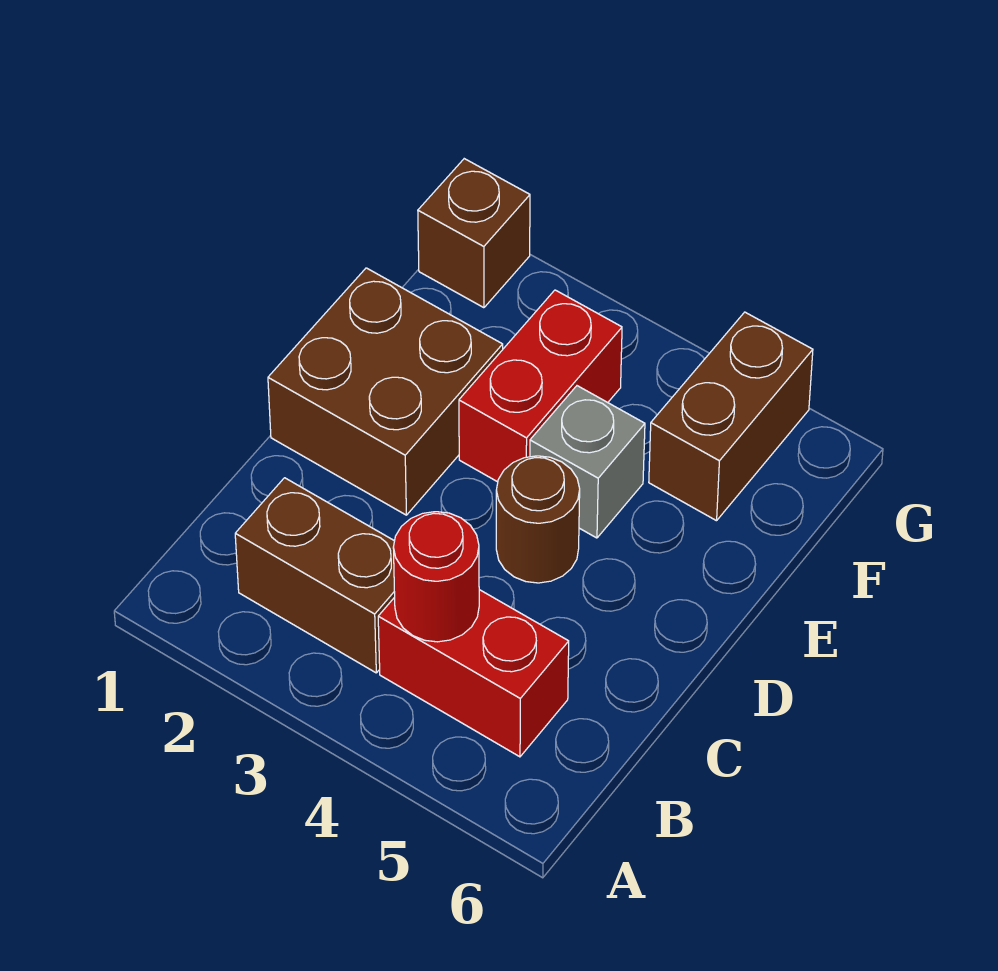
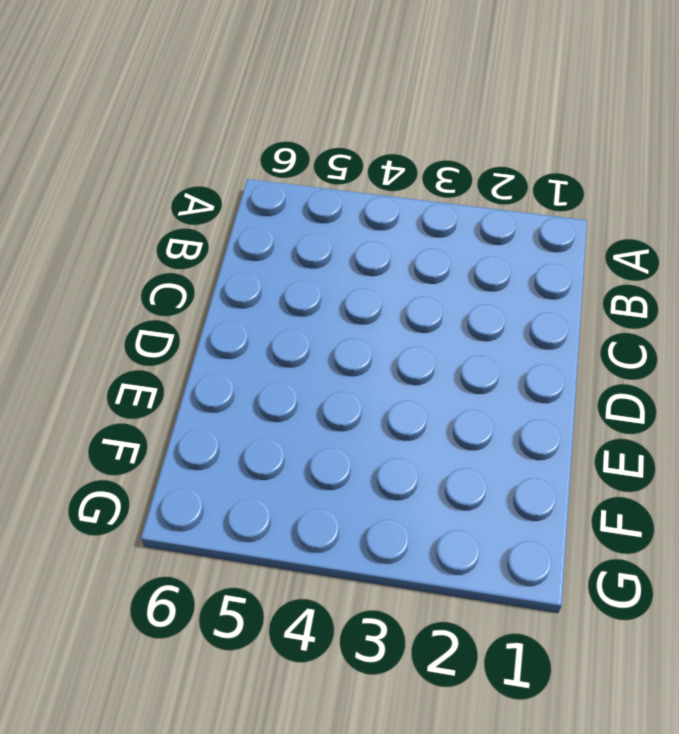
none -> brown brick B2:B3 level 1
none -> red brick B4:B5 level 1

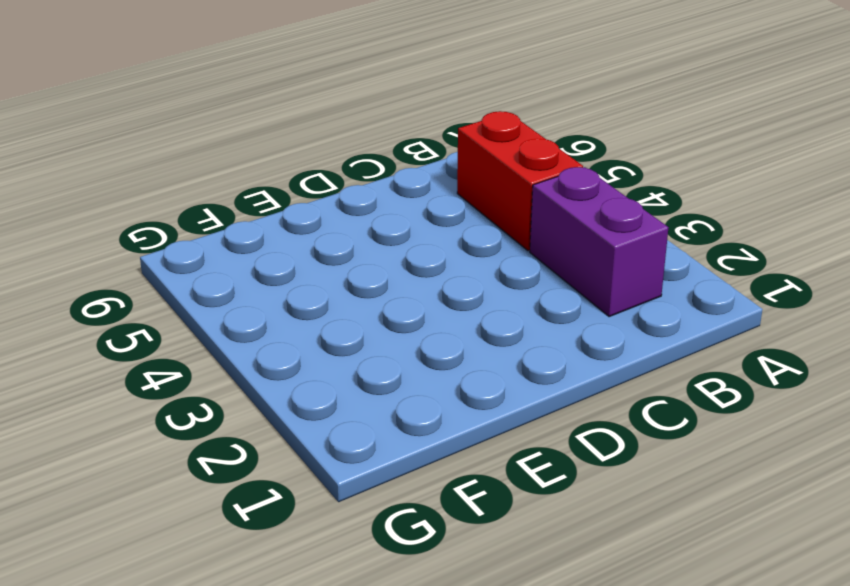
purple brick B2:B3 level 1 -> brown brick B2:B3 level 1
none -> brown brick D1:E2 level 1
none -> brown round brick D4 level 1

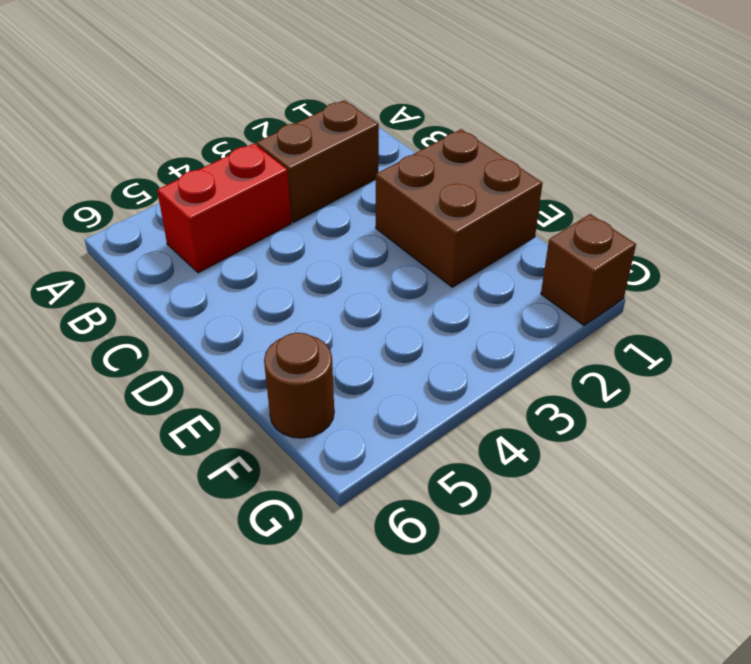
brown round brick F6 level 1 -> brown round brick D4 level 1
none -> red brick E3:F3 level 1
none -> grey brick E4 level 1

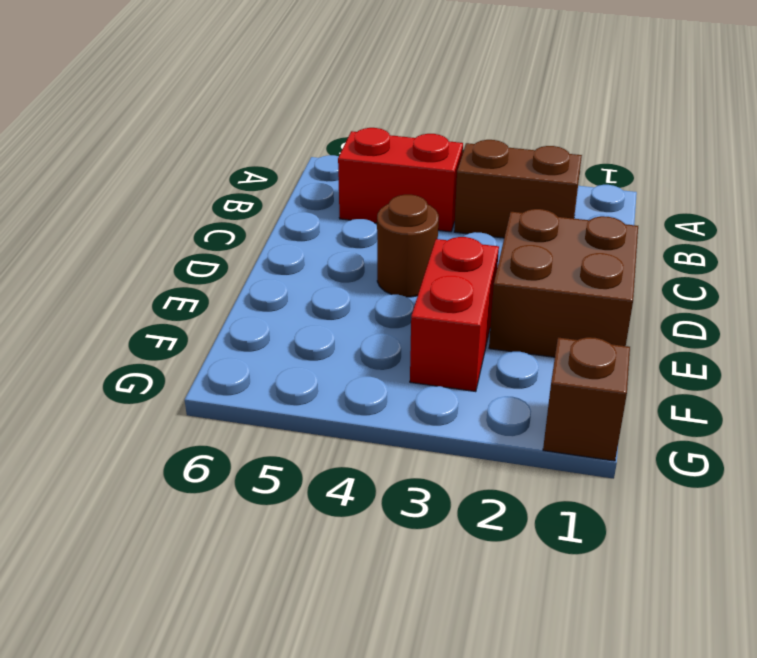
none -> grey brick E4 level 1
none -> brown brick F5:G5 level 1

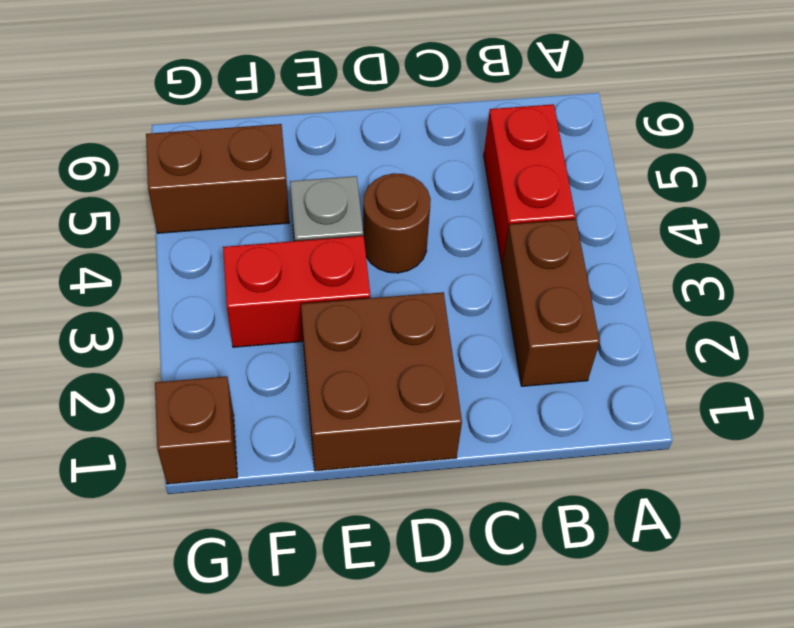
none -> red round brick B4 level 2

